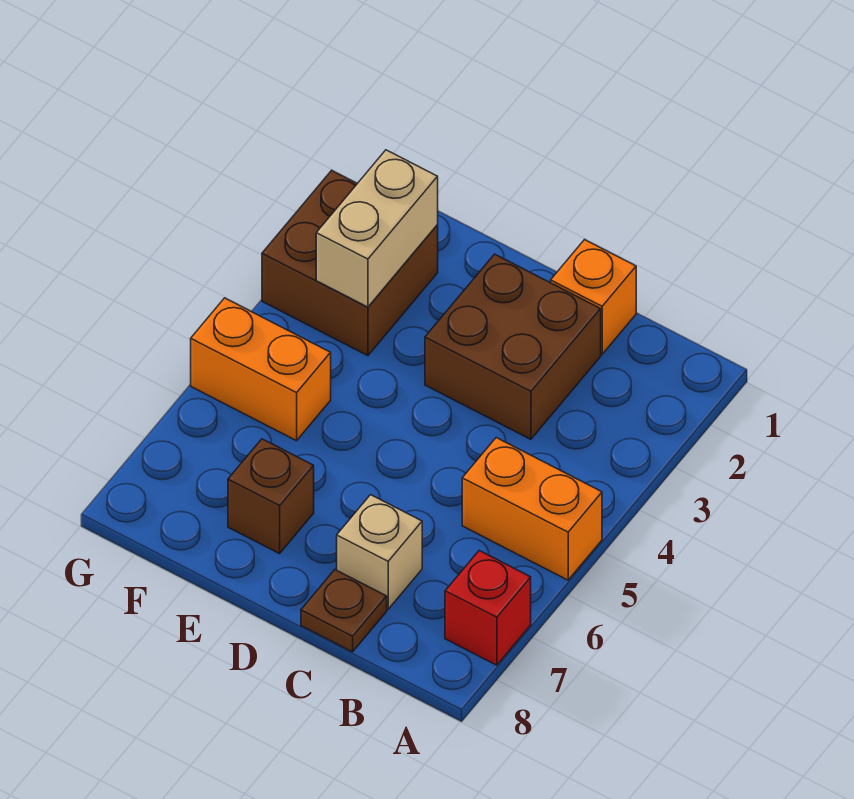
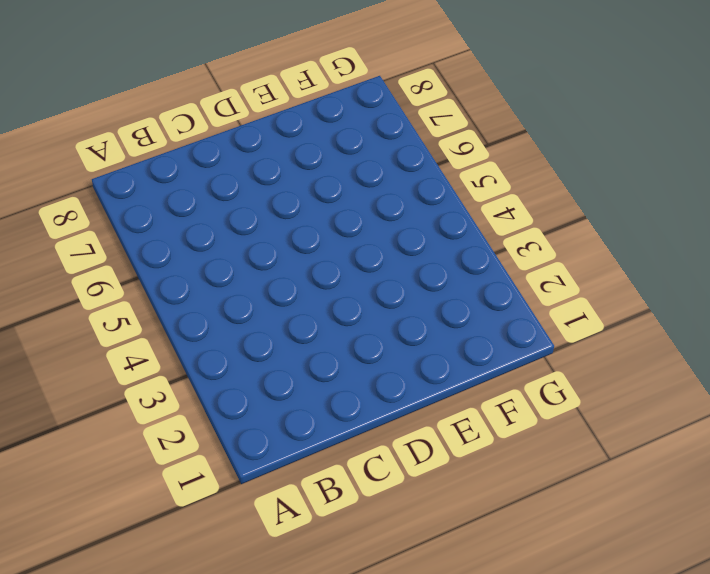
none -> orange brick A5:B5 level 1
none -> red brick A7 level 1

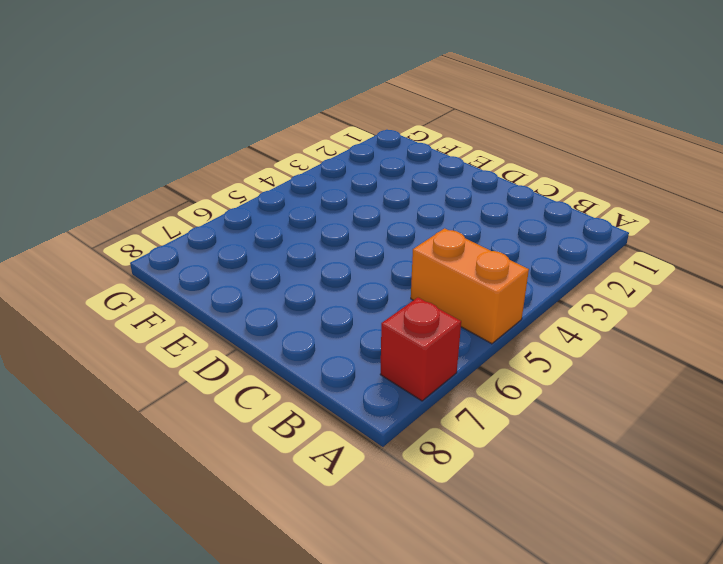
none -> orange brick C1 level 1
none -> brown brick C2:D3 level 1

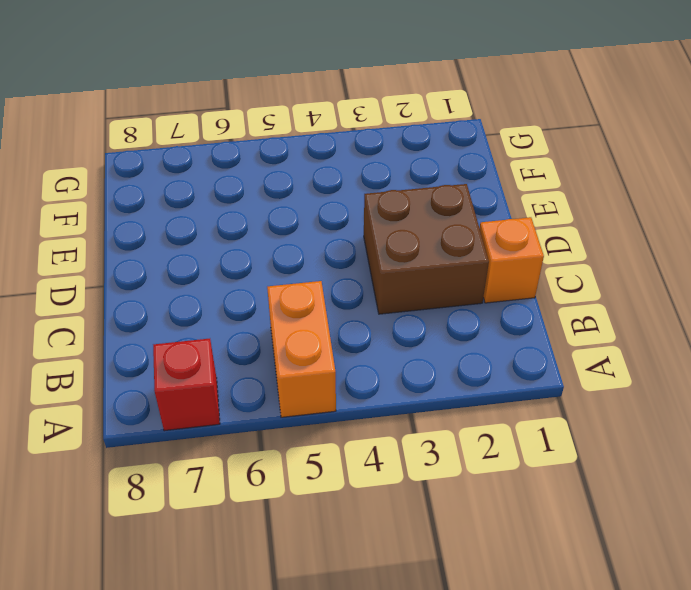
none -> tan brick C7 level 1
none -> brown plate C8 level 1

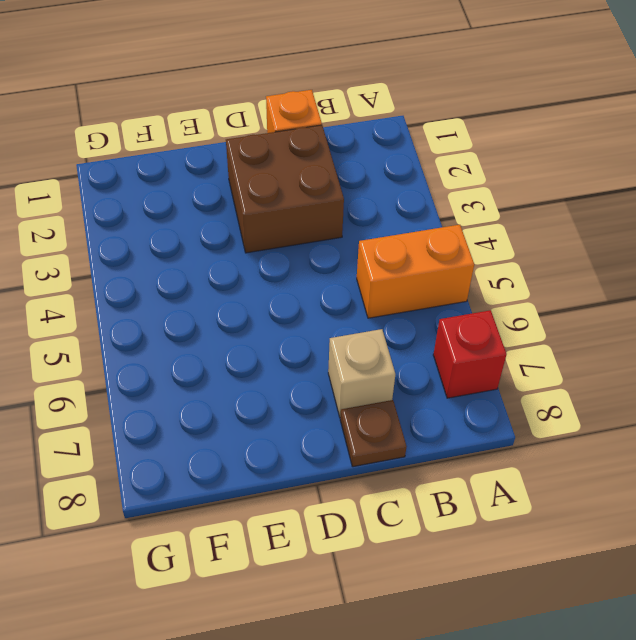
none -> brown brick E7 level 1
none -> brown brick F2:G3 level 1

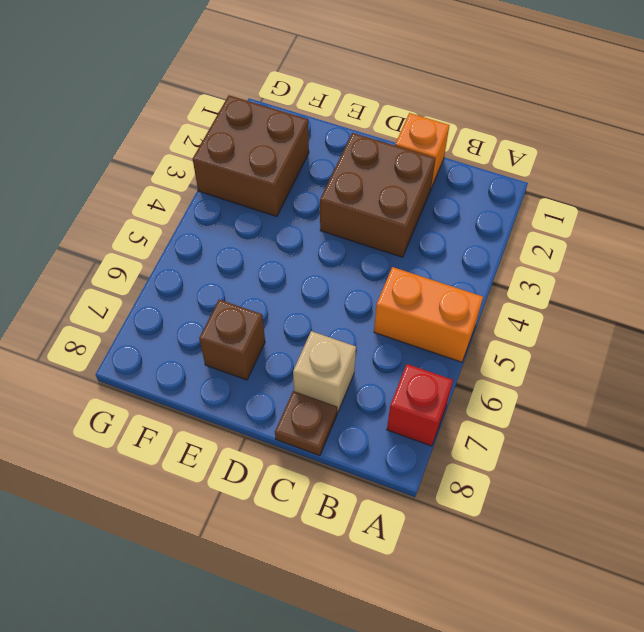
none -> orange brick F5:G5 level 1
none -> tan brick F2:F3 level 2

